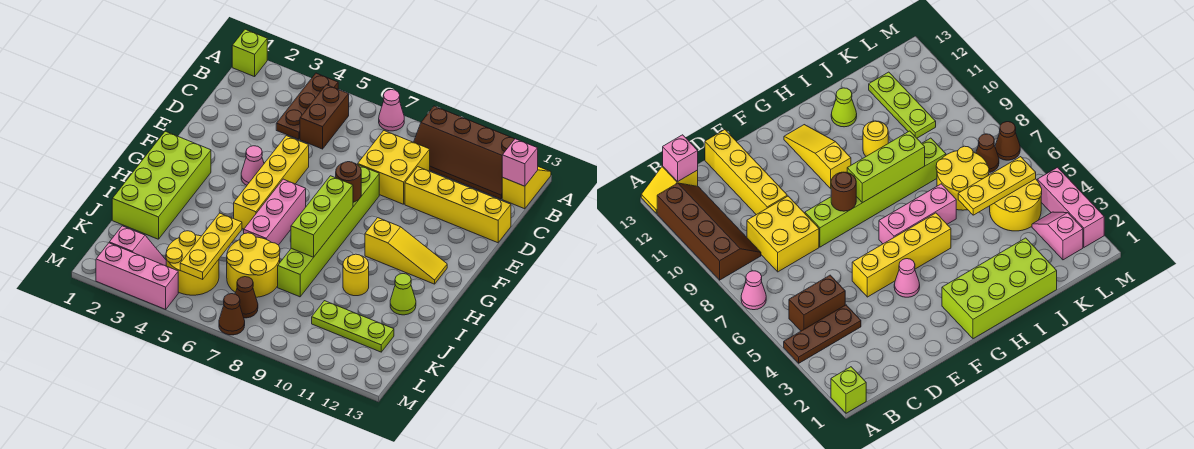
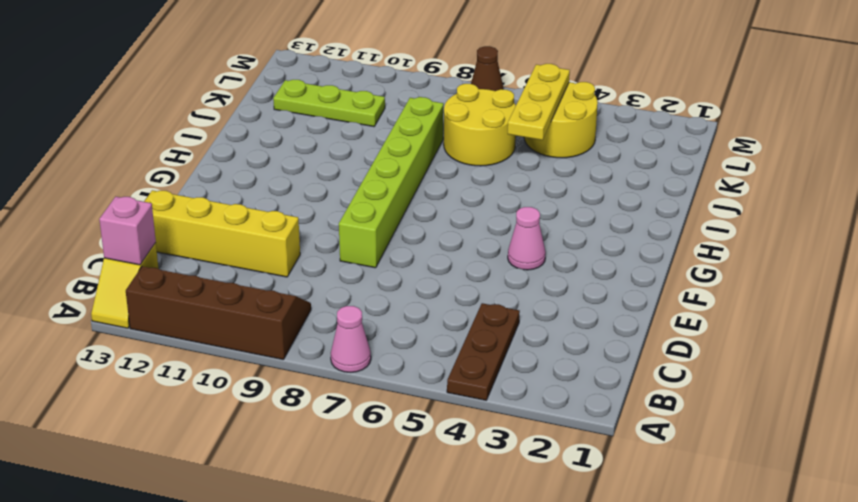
none -> lime brick A1 level 1
none -> brown brick B5:C5 level 1
none -> yellow brick C8:D9 level 1

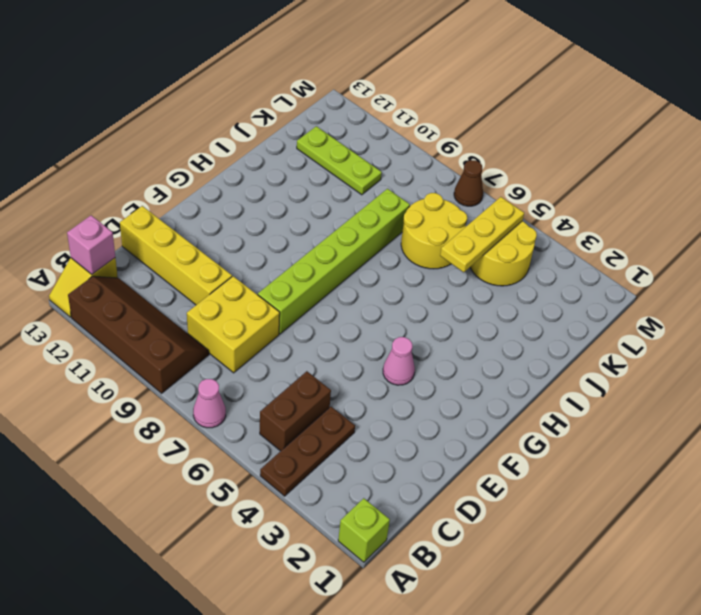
none -> yellow brick E5:H5 level 1
none -> lime brick G1:J2 level 1
none -> pink brick G6:I6 level 1

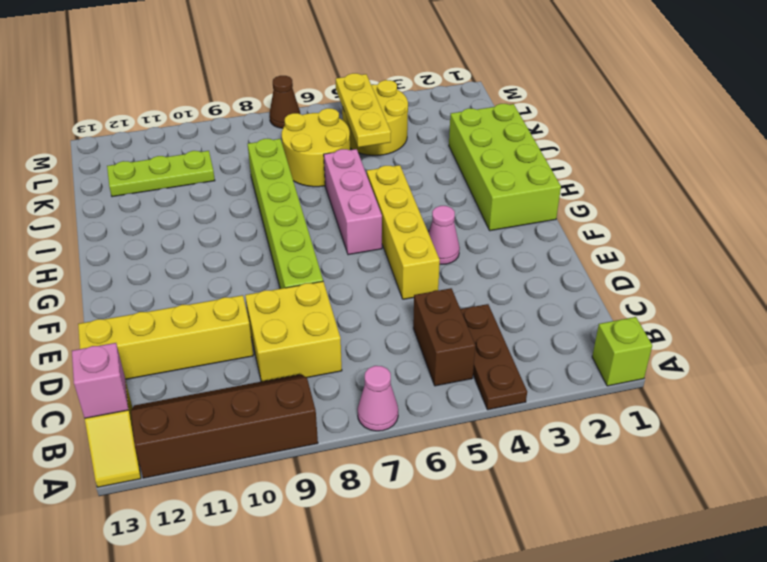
none -> yellow slope G10:G12 level 1 top 10
none -> yellow round brick I10 level 1
none -> lime cone I12 level 1

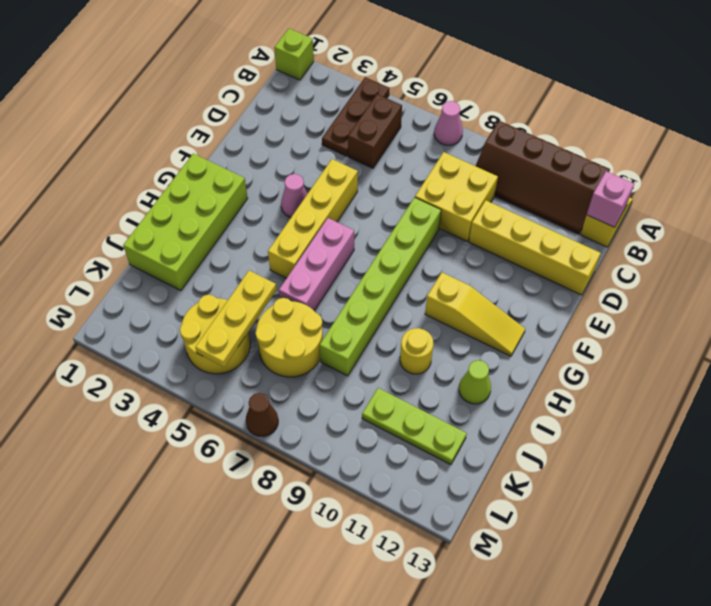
none -> pink slope L2:L3 level 1 top 2
none -> brown cone L7 level 1
none -> pink brick M2:M4 level 1

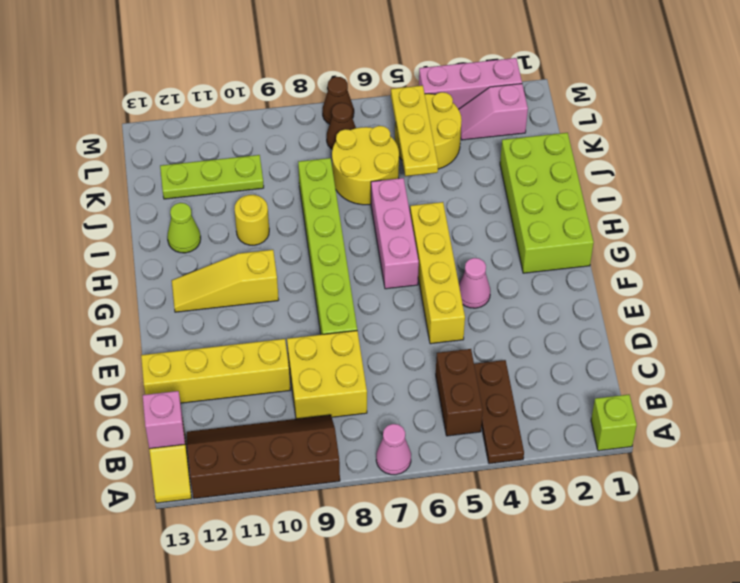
none -> brown round brick F8 level 2
none -> lime brick G8:I8 level 2

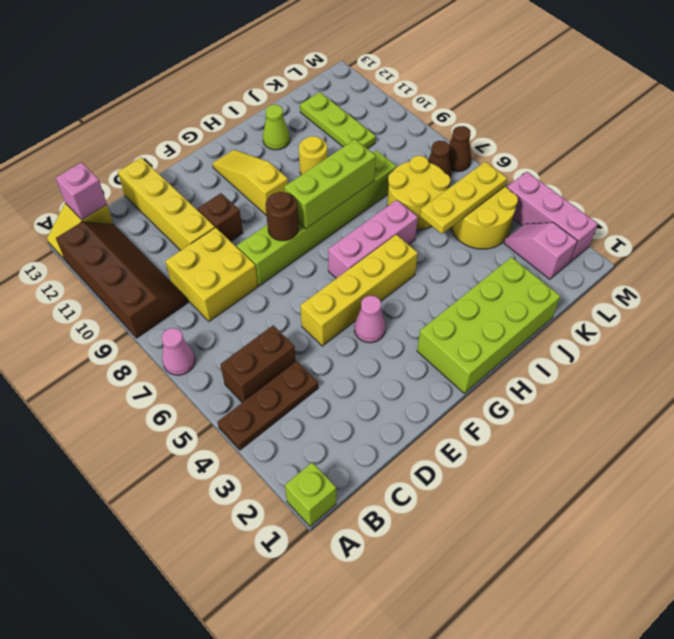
brown brick E10 level 1 -> none

